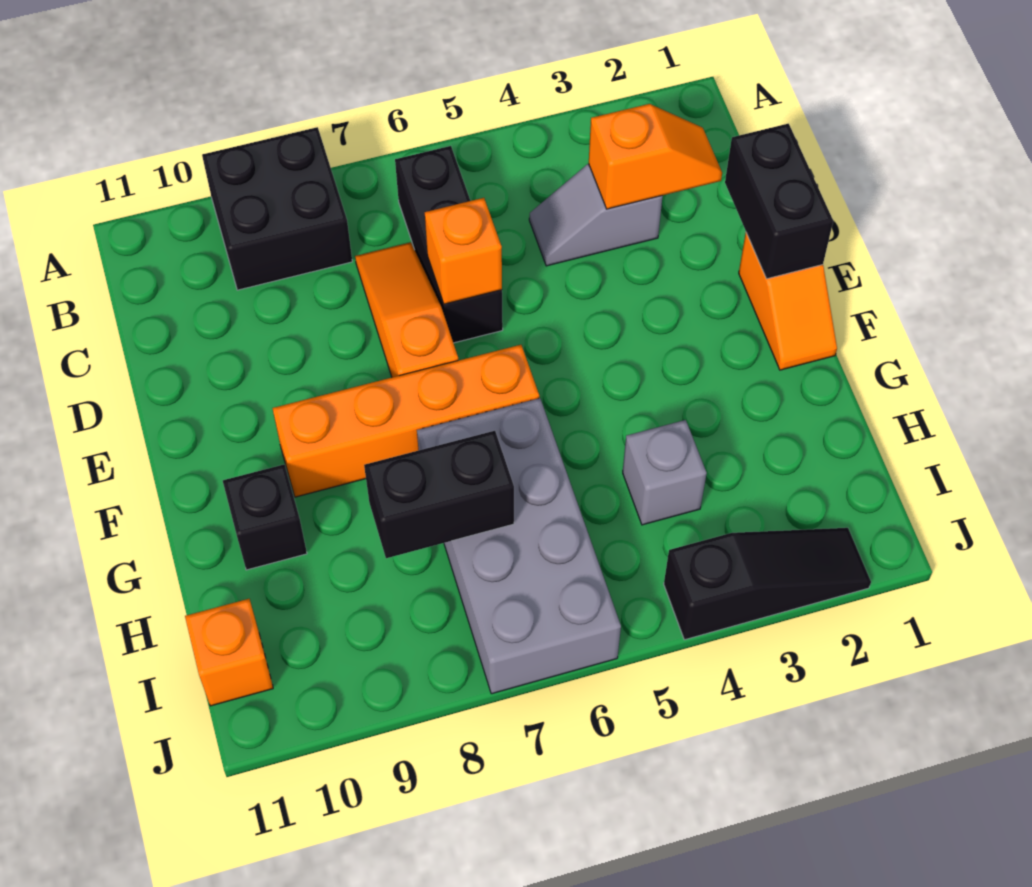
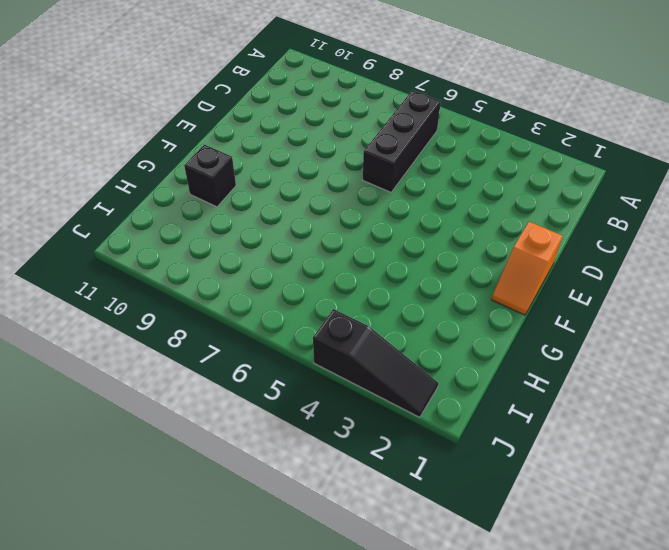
none -> black brick A8:B9 level 1
none -> grey slope C3:C4 level 1 top 3
none -> orange slope C7:E7 level 1 top E

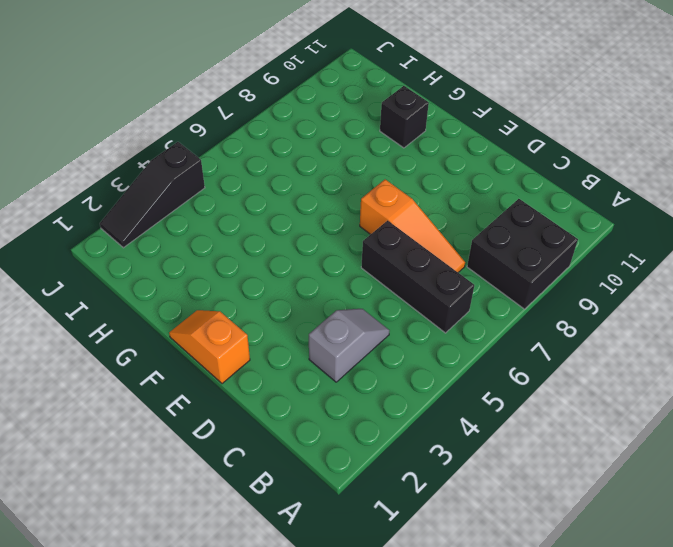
none -> orange brick F6:F9 level 1
none -> grey brick G6:J7 level 1
none -> grey brick H4 level 1

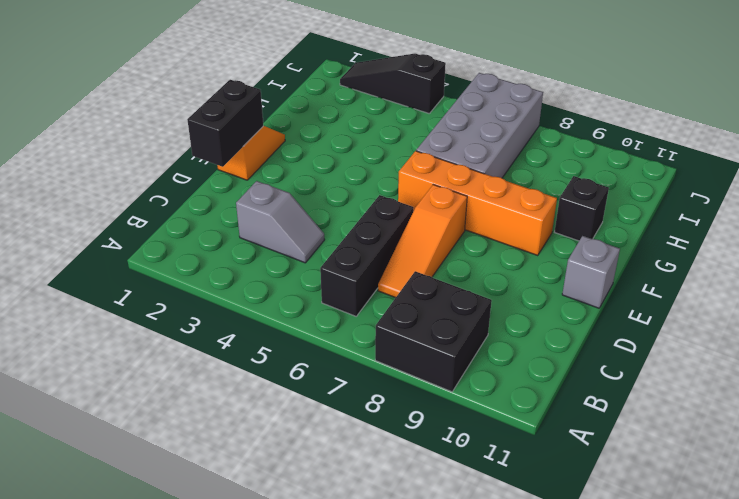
grey brick E11 level 1 -> grey brick H4 level 1
none -> orange brick I11 level 1
none -> orange slope C2:C3 level 2 top 3
none -> orange brick D6 level 2

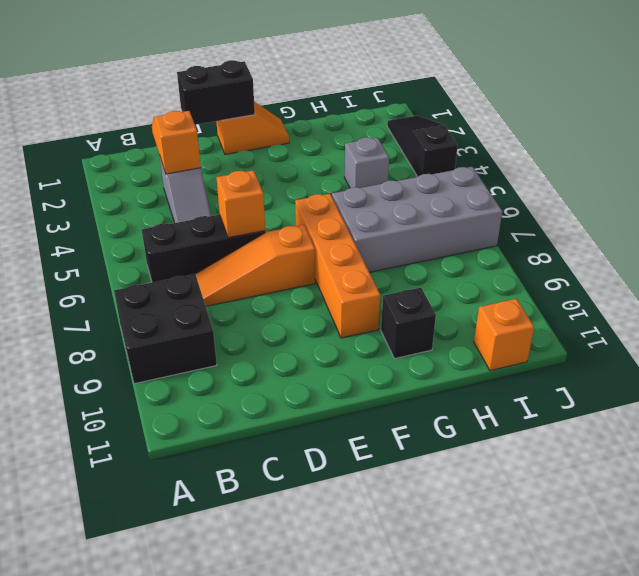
none -> black brick H7:H8 level 2

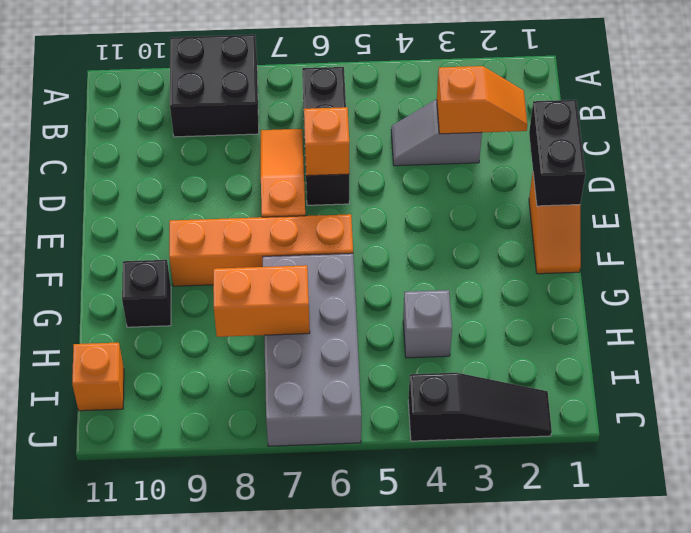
orange brick H7:H8 level 2 -> black brick H7:H8 level 2

